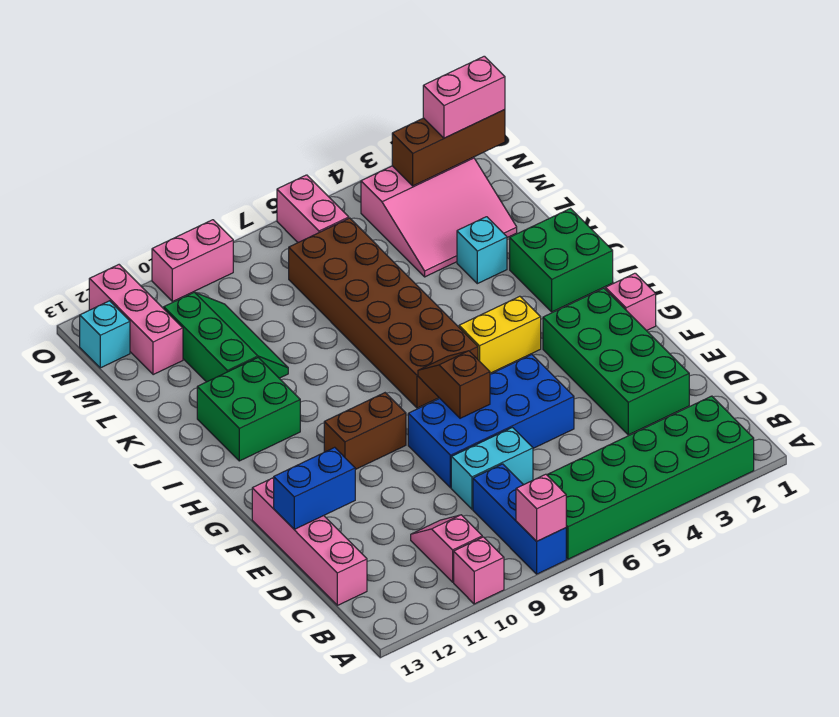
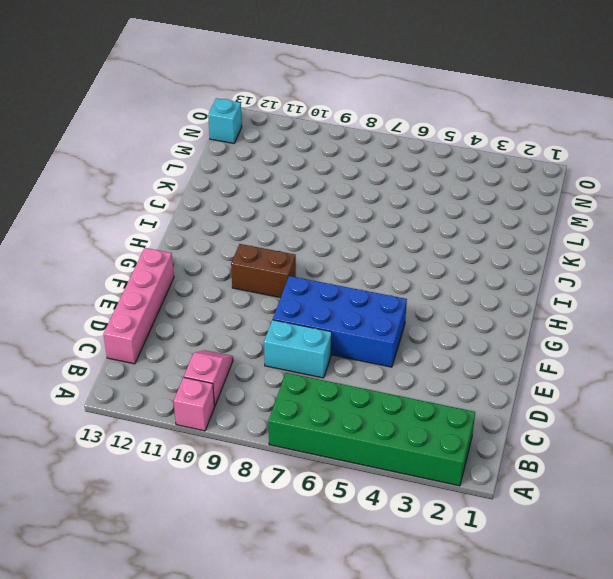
none -> blue brick A8:C8 level 1
none -> green brick D2:G3 level 1
none -> pink brick G1 level 1

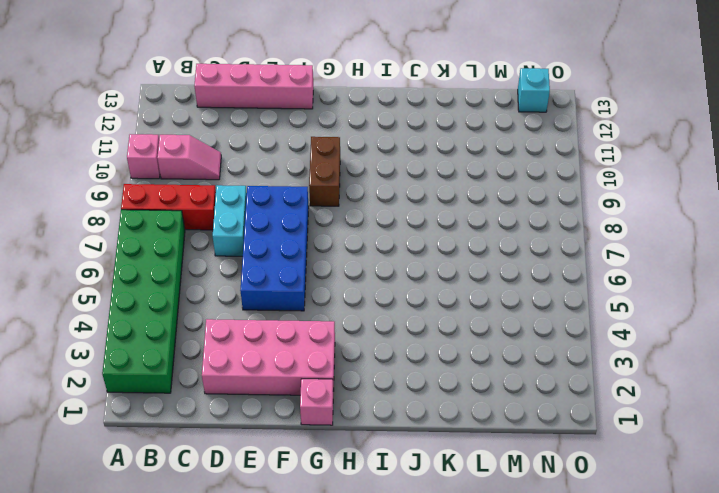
red brick A8:C8 level 1 -> blue brick A8:C8 level 1
pink brick D2:G3 level 1 -> green brick D2:G3 level 1
none -> yellow brick H4:H5 level 1
none -> brown brick H6:M7 level 1
none -> green brick I1:J2 level 1

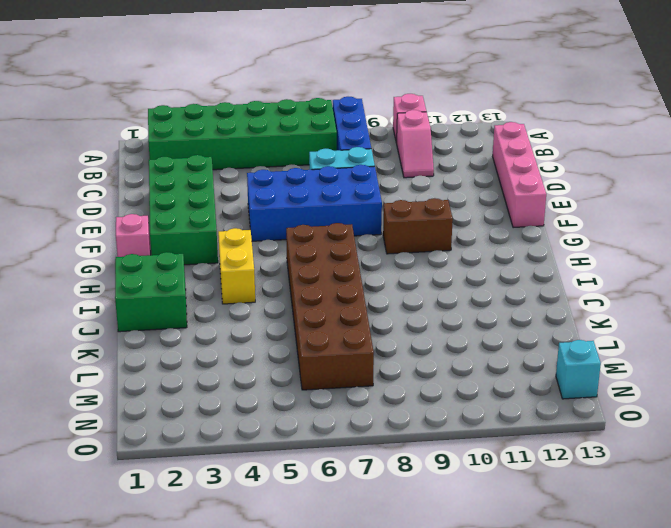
yellow brick H4:I4 level 1 -> yellow brick H4:H5 level 1
none -> green brick I11:J12 level 1
none -> cyan brick K3 level 1
none -> green slope K10:M11 level 1 top 11

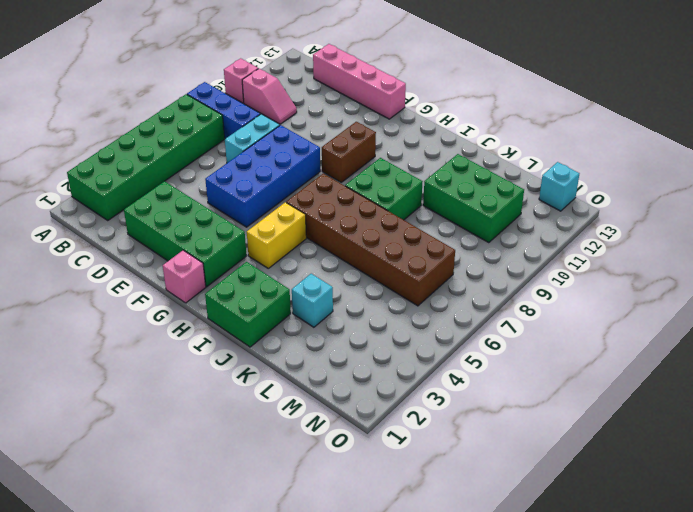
green brick I8:J9 level 1 -> green brick I11:J12 level 1
green brick K10:M11 level 1 -> green slope K10:M11 level 1 top 11
none -> pink slope L2:N4 level 1 top N
none -> pink brick M12:O12 level 1
none -> pink brick N6:O6 level 1

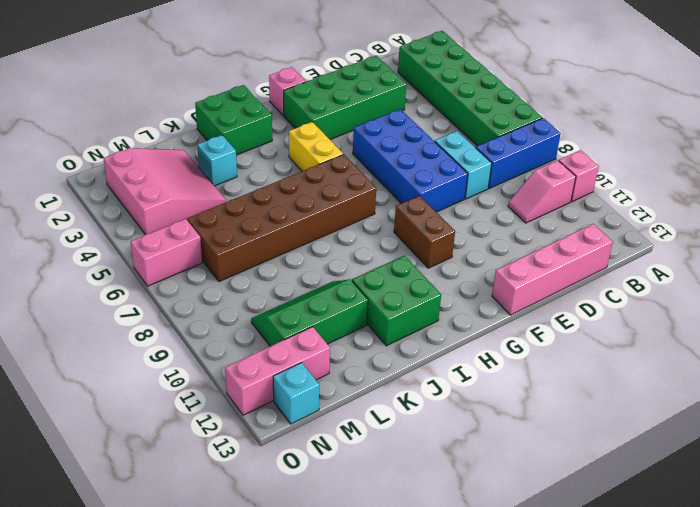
none -> pink brick O9:O10 level 1
none -> pink brick A8 level 2
none -> blue brick E12:E13 level 2

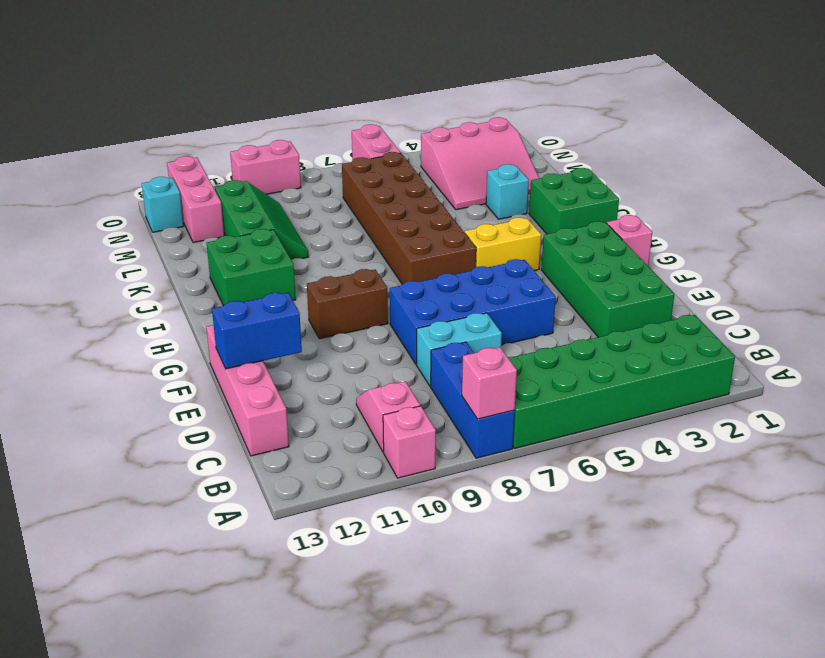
none -> brown slope F7:G7 level 2 top F
none -> brown brick N1:N3 level 2
none -> pink brick N1:N2 level 3

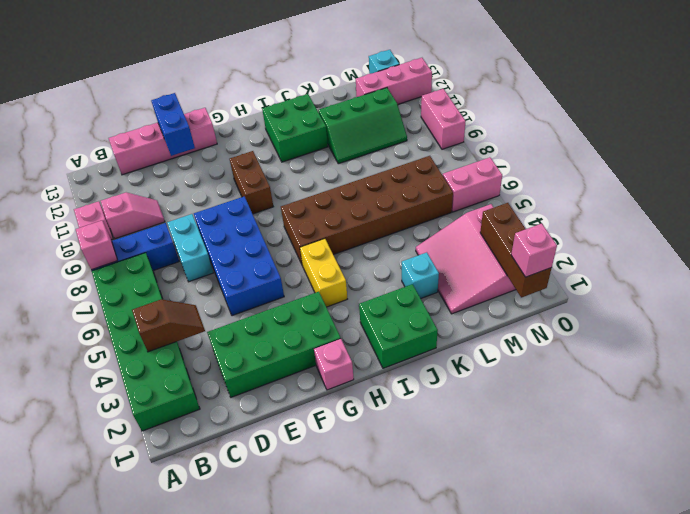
brown slope B4:C4 level 2 top B -> brown slope F7:G7 level 2 top F
pink brick N1 level 3 -> pink brick N1:N2 level 3

